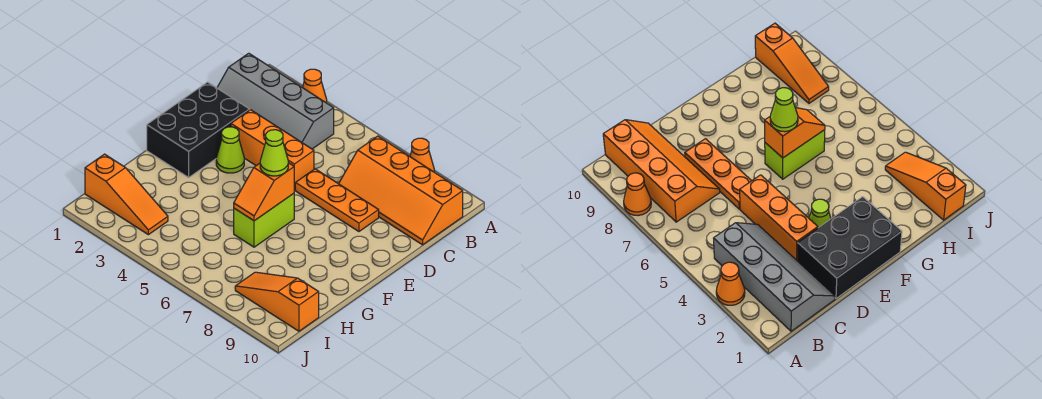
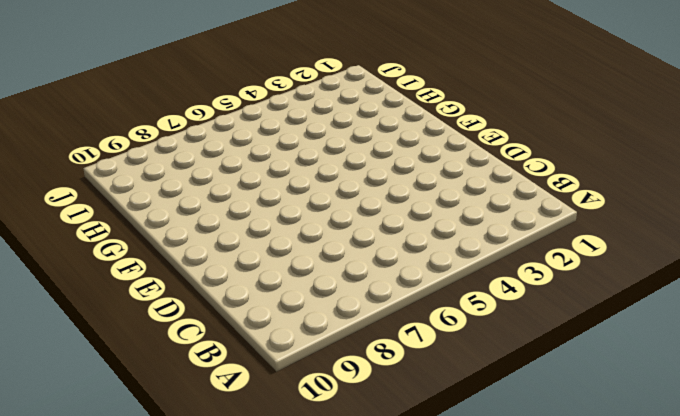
none -> orange cone A3 level 1
none -> orange cone A8 level 1
none -> grey slope B1:C4 level 1 top B

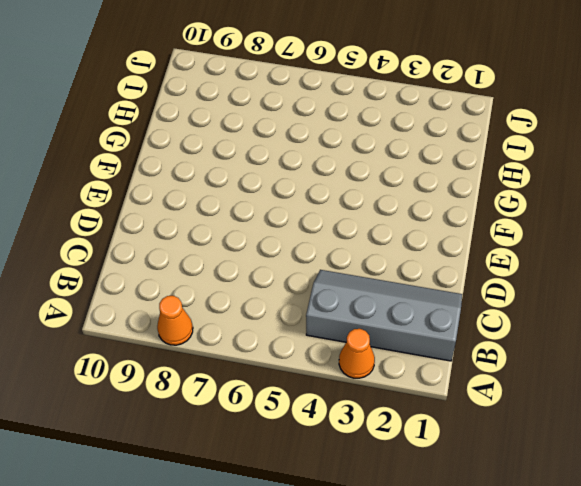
none -> orange slope B7:C10 level 1 top B
none -> black brick D1:F2 level 1
none -> orange brick D3:D5 level 1

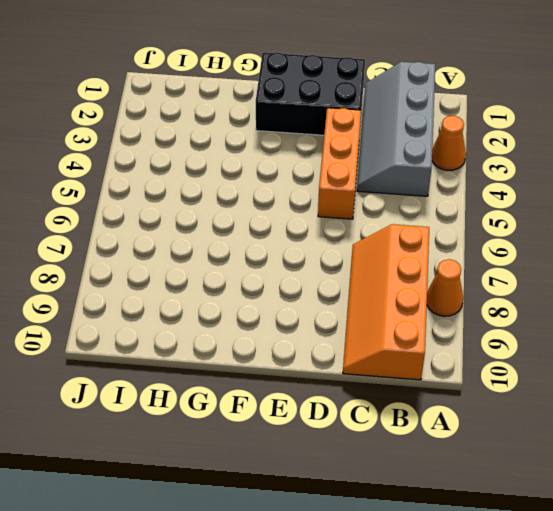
none -> orange plate D6:D8 level 1
none -> lime cone E3 level 1
none -> lime brick F6:G6 level 1

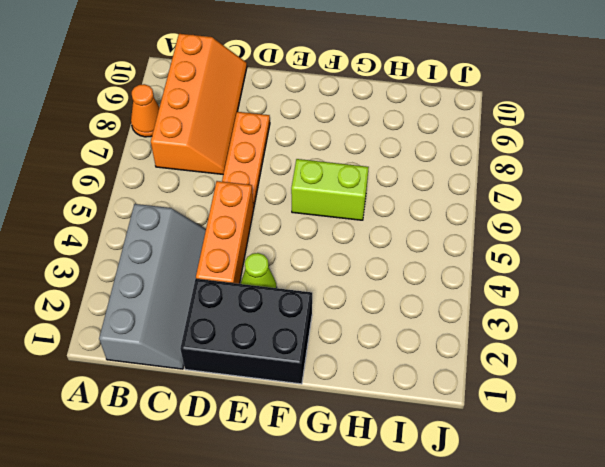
none -> orange cone A3 level 1
none -> orange slope I1:I3 level 1 top 1
none -> orange slope I8:I10 level 1 top 10

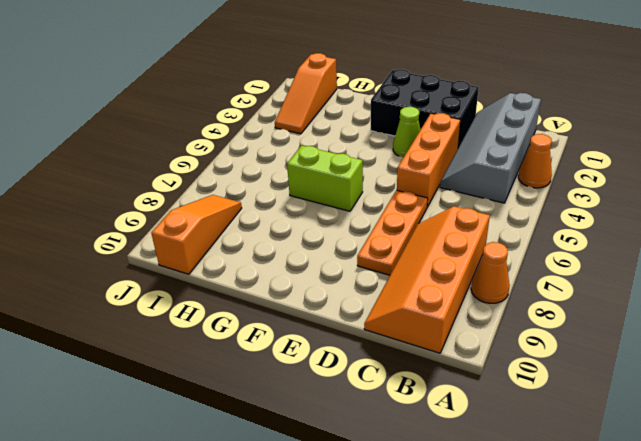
none -> orange slope F6:G6 level 2 top F
none -> lime cone F6 level 3

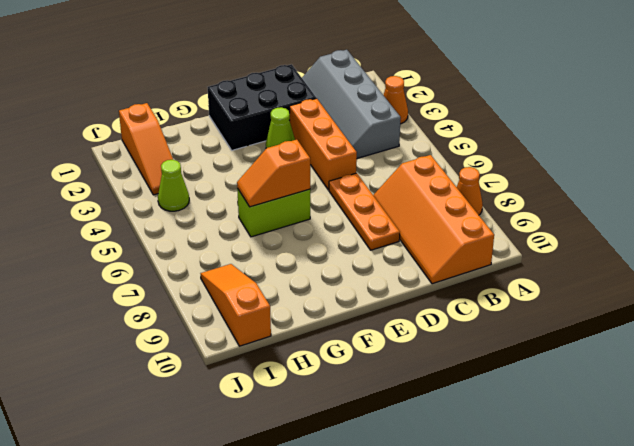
lime cone I4 level 1 -> lime cone F6 level 3

